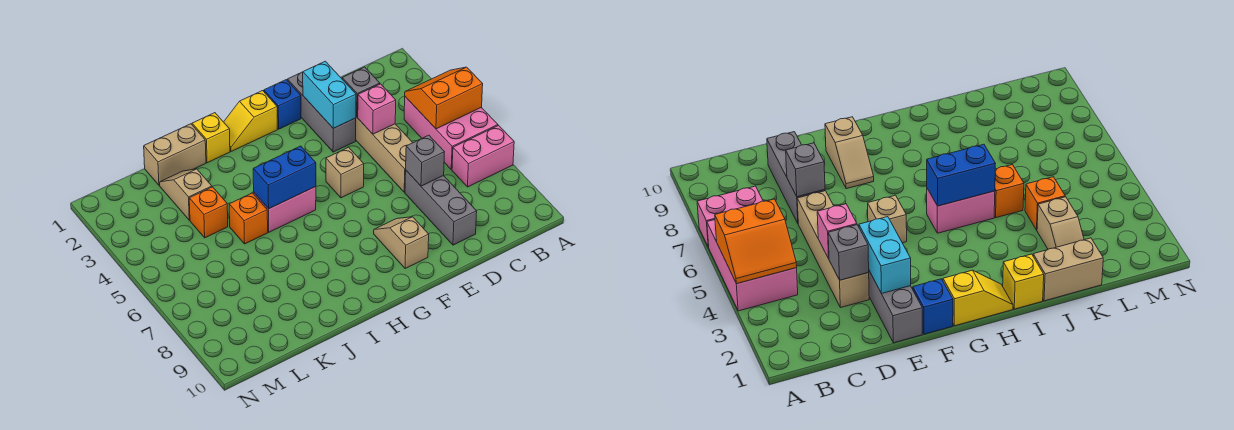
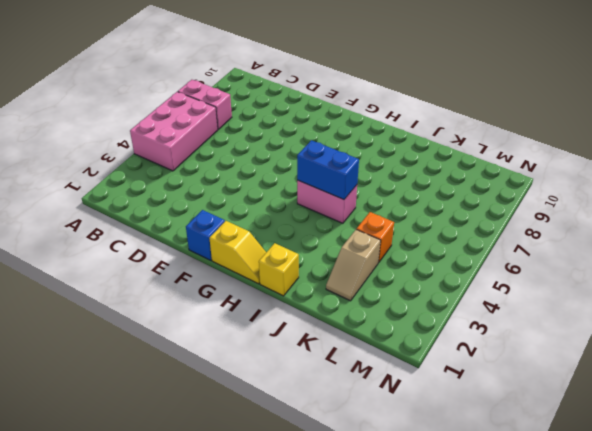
none -> tan brick D3:D6 level 1
none -> grey brick D7:D9 level 1
none -> grey brick E1:E3 level 1

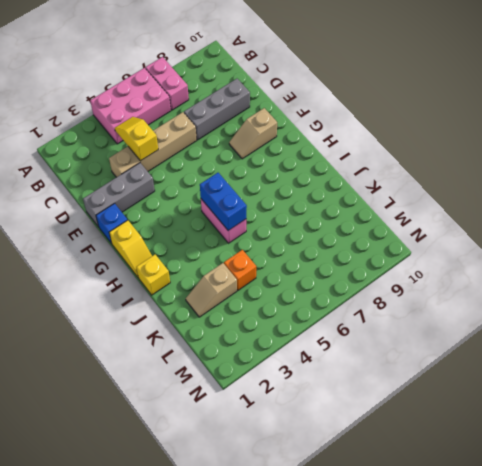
yellow slope C4:D4 level 2 top D -> pink brick D4 level 2
none -> tan brick F5 level 1
none -> tan brick J1:K1 level 1
none -> orange brick J5 level 1

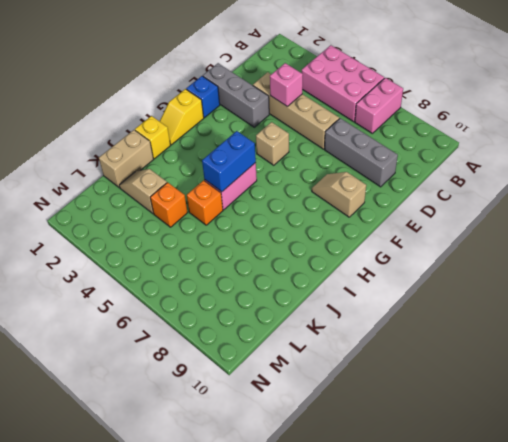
none -> orange slope A4:B5 level 2 top 5
none -> grey brick D3 level 2
none -> grey brick D7 level 2

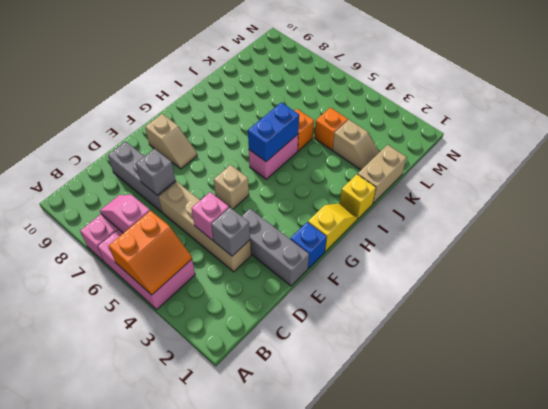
pink slope B6:B7 level 2 top 6 -> none
none -> cyan brick E2:E3 level 2

